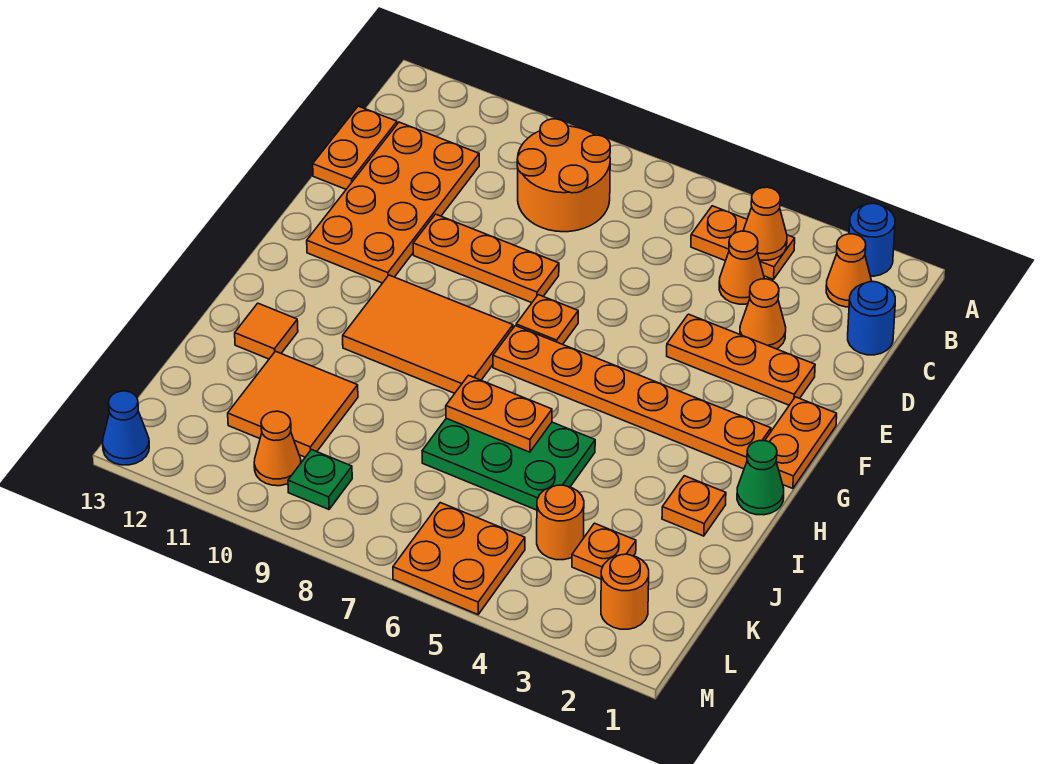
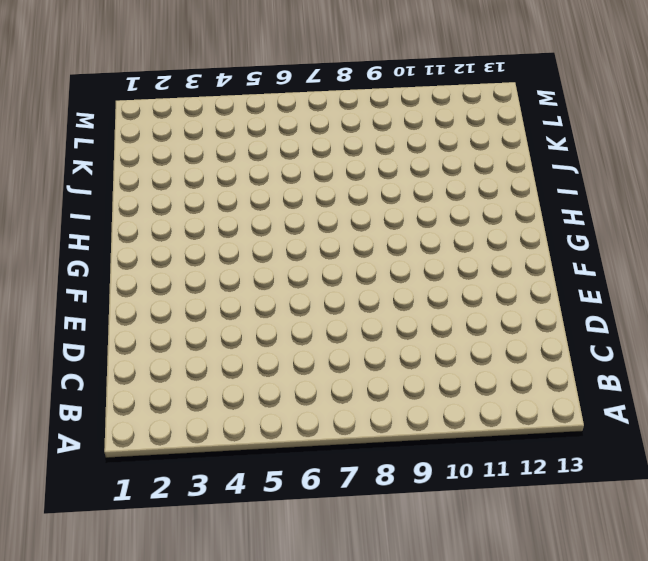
none -> blue round brick A2 level 1
none -> orange cone B2 level 1
none -> orange plate B4:B5 level 1

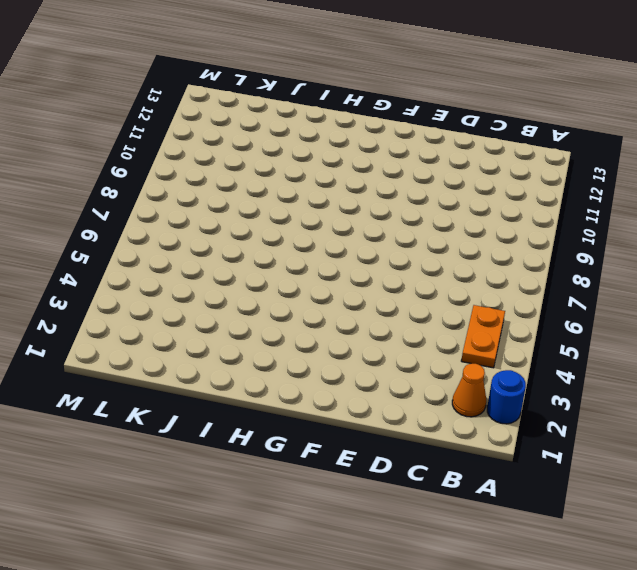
none -> orange round brick B8:C9 level 1
none -> blue round brick C1 level 1
none -> orange cone C4 level 1

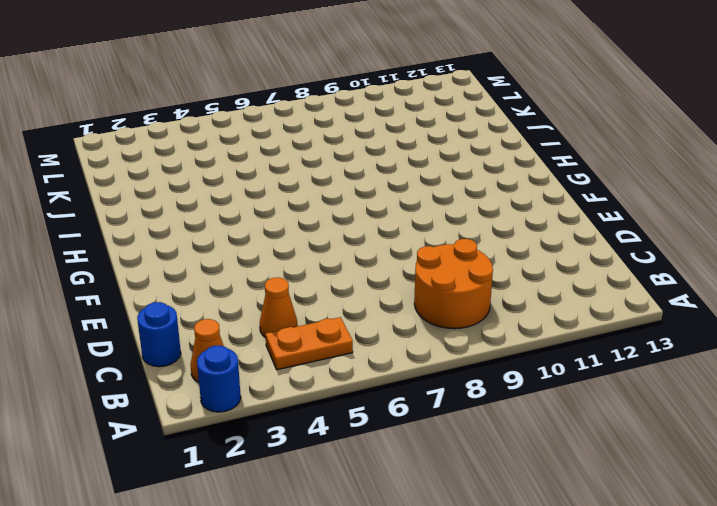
none -> orange plate C11:F12 level 1
none -> orange plate C13:D13 level 1
none -> orange cone D3 level 1

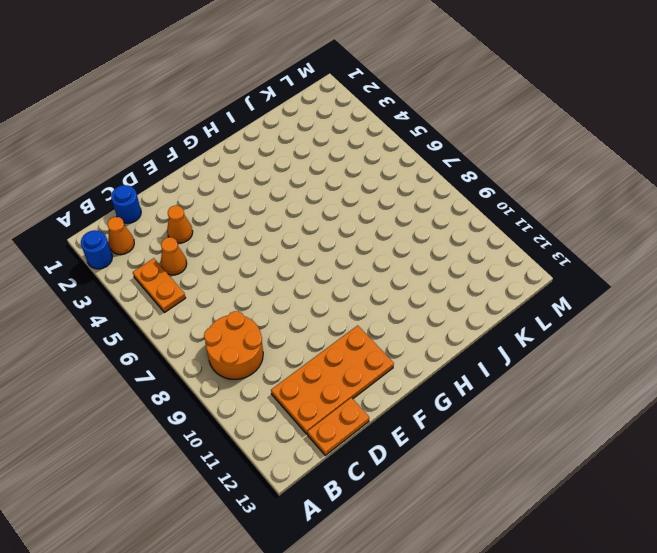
none -> orange plate E2:E4 level 1
none -> orange plate E8:E10 level 1
none -> orange plate F1:G1 level 1

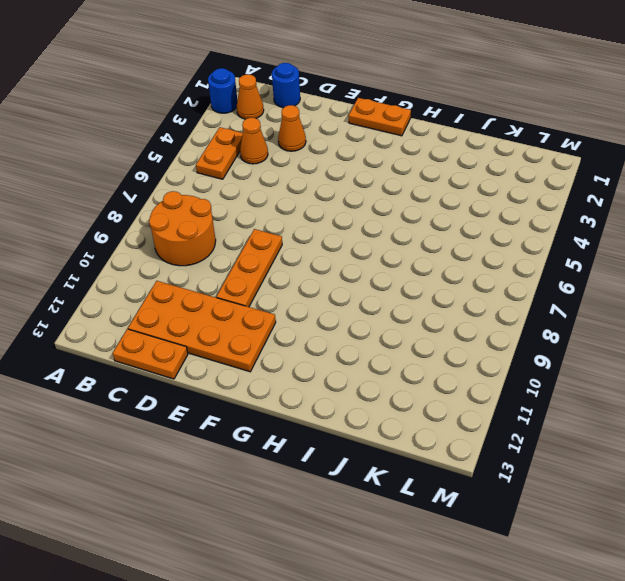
none -> orange plate E2:E4 level 1
none -> orange plate F7 level 1
none -> orange plate G2:G7 level 1

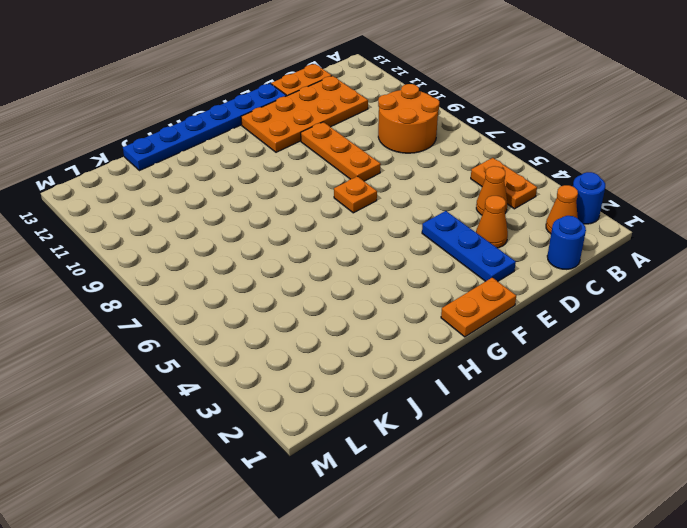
blue plate E2:E4 level 1 -> orange plate E2:E4 level 1
blue plate E13:J13 level 1 -> none
none -> orange plate G2:G7 level 1
none -> orange tile G8:H10 level 1
none -> green cone H1 level 1

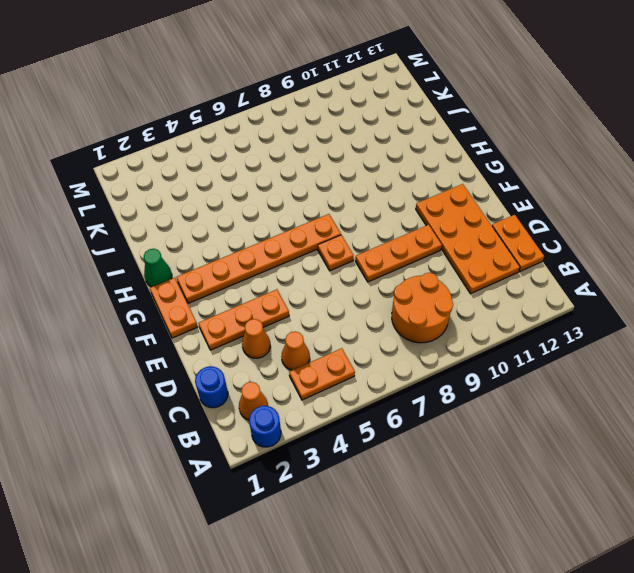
none -> orange tile G8:H10 level 1
none -> orange plate I2 level 1
none -> green plate I5:J7 level 1

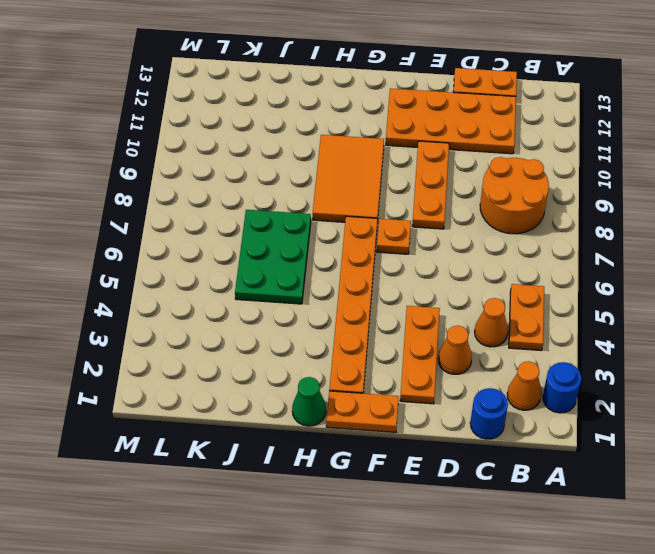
none -> orange plate I2 level 1
none -> orange tile I12 level 1
none -> orange tile J10:K11 level 1

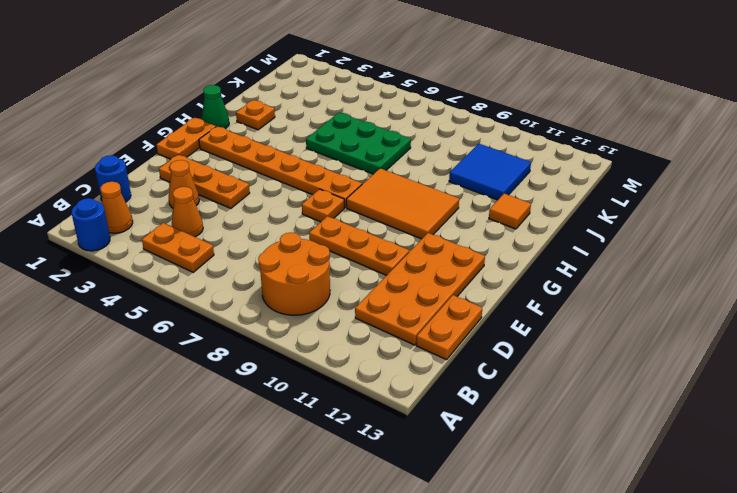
blue tile J10:K11 level 1 -> orange tile J10:K11 level 1
none -> orange plate K3 level 1
none -> orange round brick K4 level 1
none -> orange round brick L2 level 1

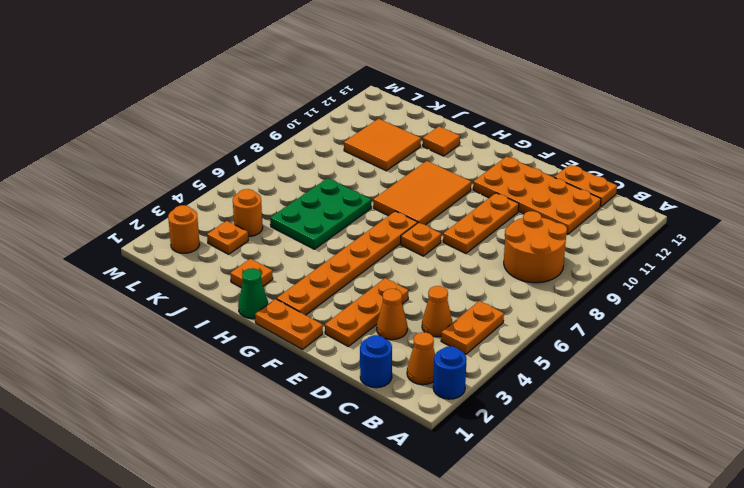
none -> orange plate L5:M6 level 1
none -> green plate L9 level 1
none -> orange cone L10 level 1

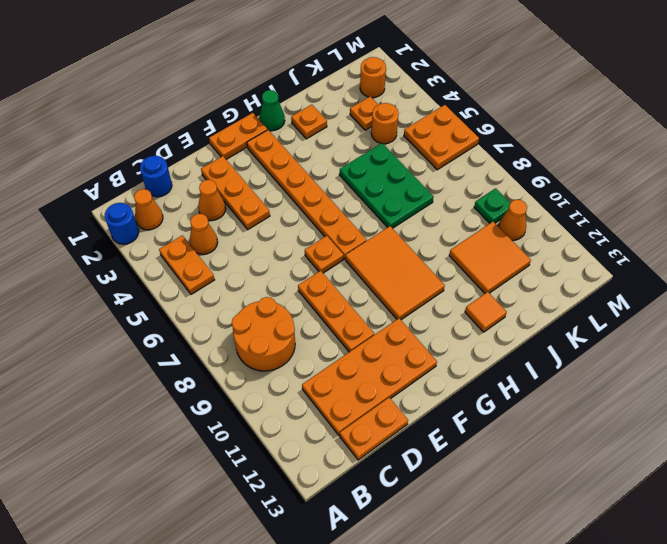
none -> blue cone M13 level 1
none -> orange cone B4 level 2
none -> orange plate I6:I7 level 2

